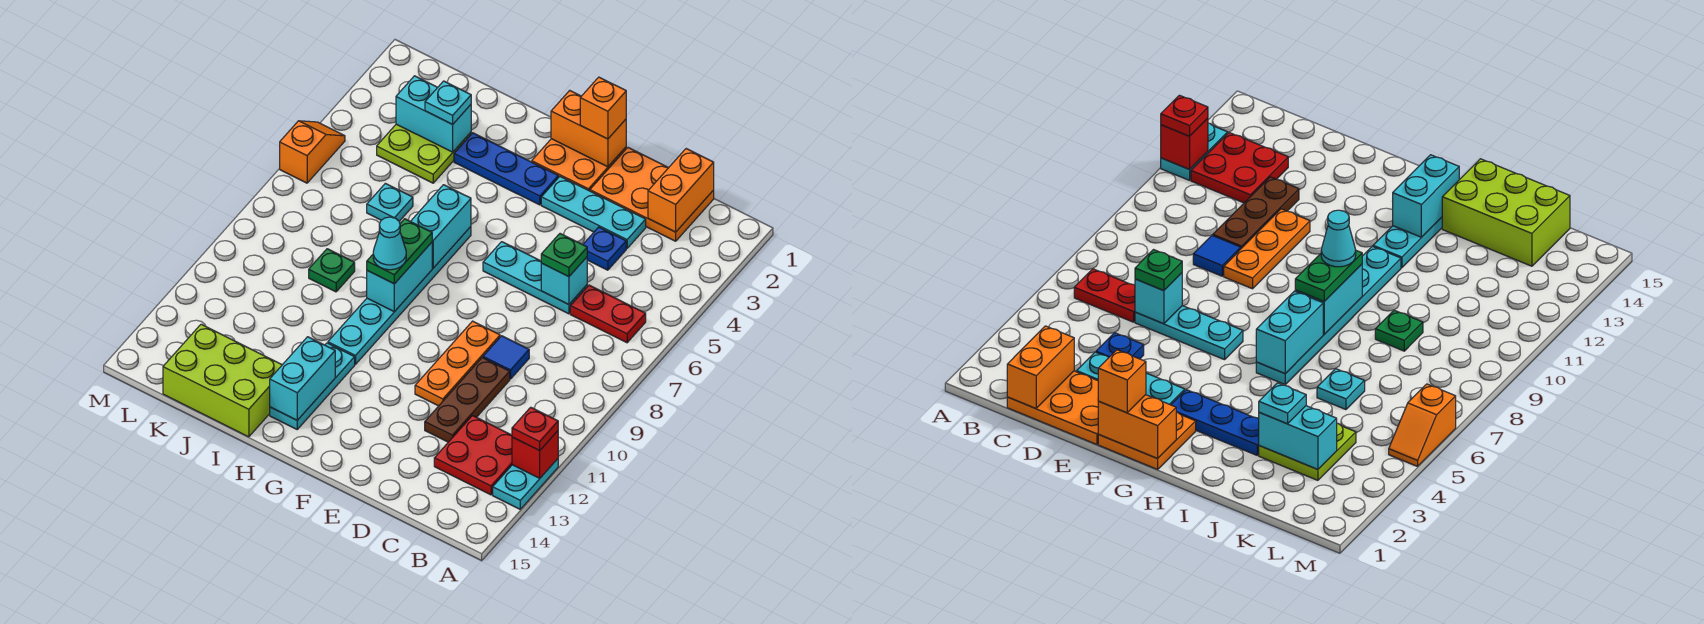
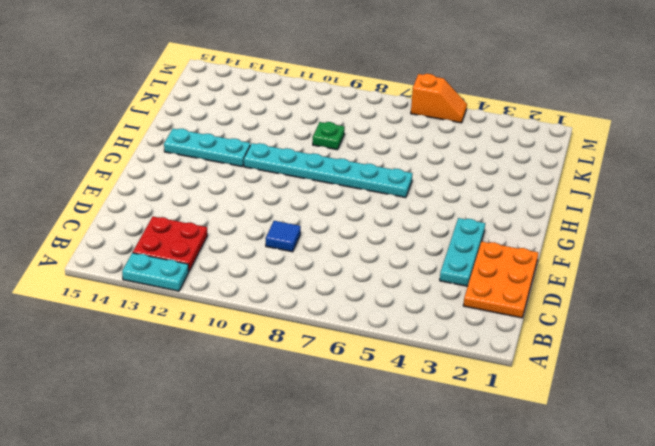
none -> red plate B6:C6 level 1
none -> blue plate D4 level 1
none -> cyan plate D6:F6 level 1
none -> brown plate D10:D12 level 1

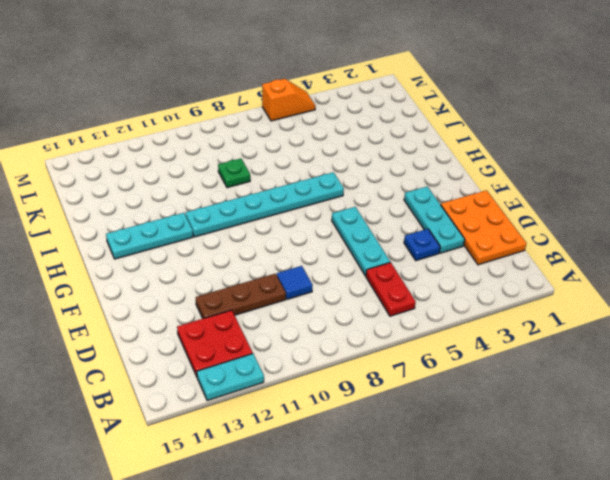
none -> orange plate E9:E11 level 1
none -> orange plate F1:G2 level 1
none -> blue plate G3:I3 level 1
none -> lime brick I14:K15 level 1

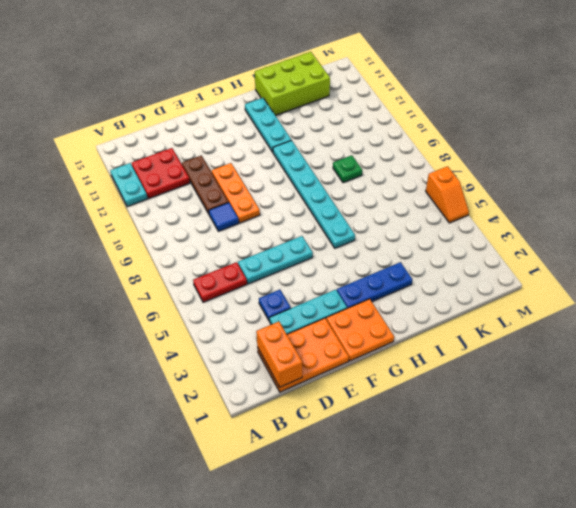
none -> lime plate J3:K4 level 1
none -> cyan plate J6 level 1
none -> red brick A12 level 2
none -> cyan brick D6 level 2

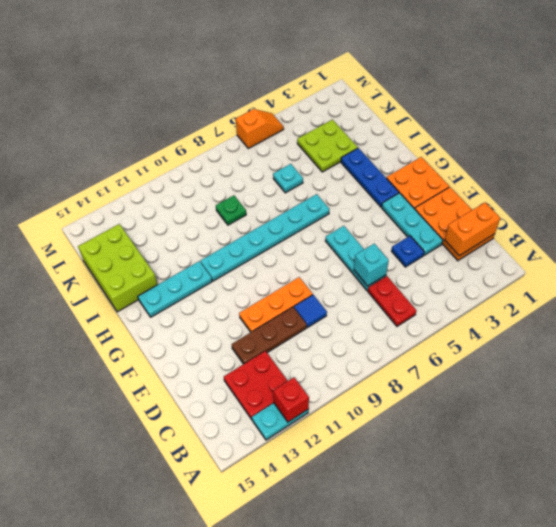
none -> orange brick F1:G1 level 2
none -> cyan brick H6:H7 level 2
none -> cyan brick H8:H9 level 2
none -> cyan brick H13:H14 level 2

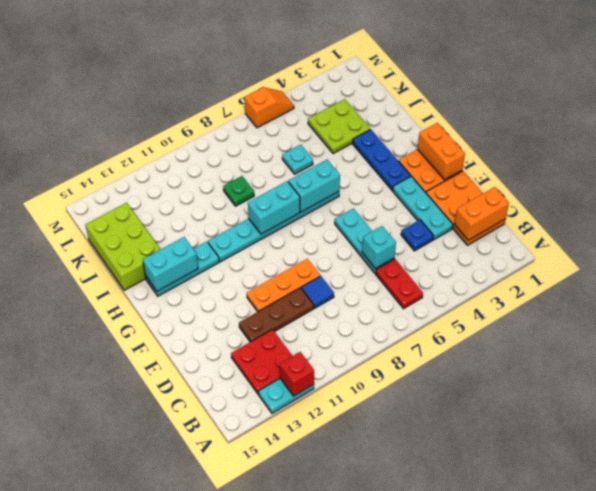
none -> cyan brick J3:K3 level 2
none -> red plate A12 level 3
none -> green plate D6 level 3
none -> orange brick F1 level 3

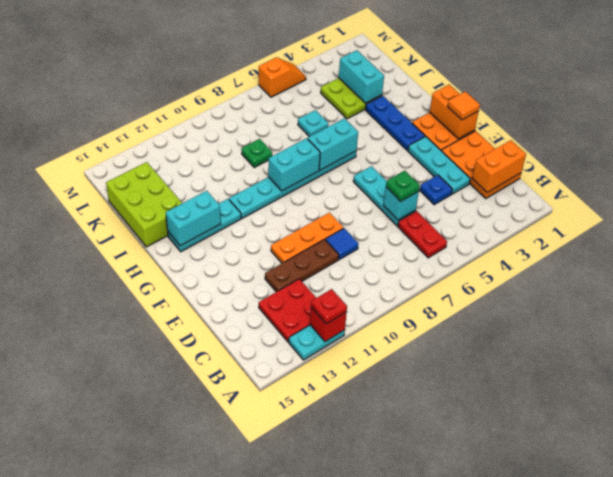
orange tile F1 level 3 -> orange brick F1 level 3
none -> green plate H8:H9 level 3
none -> cyan plate J3 level 3
none -> cyan cone H9 level 4

